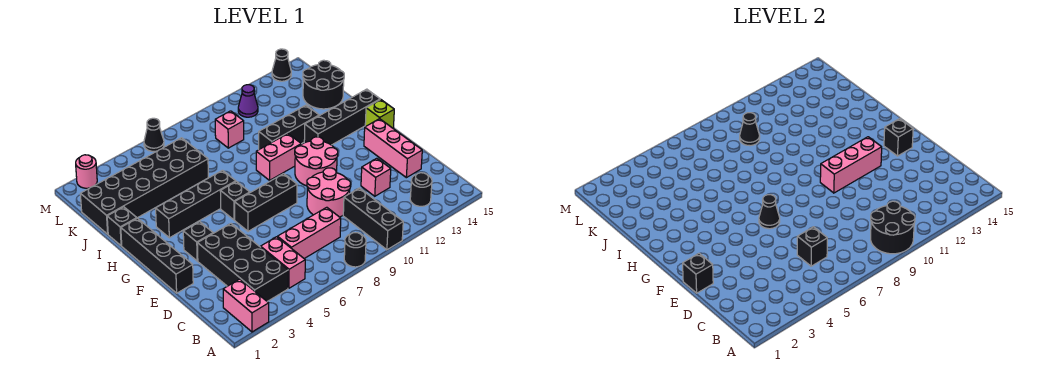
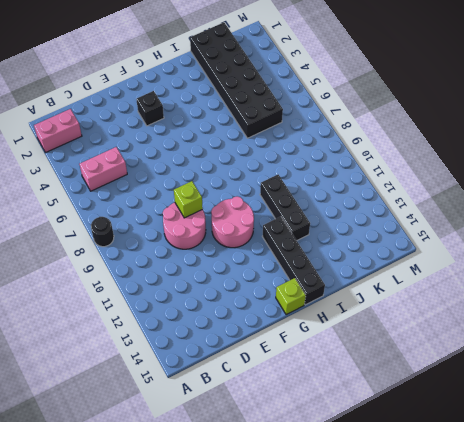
lime brick E9 level 2 -> none
none -> black brick A10:C10 level 1
none -> black brick B3:E4 level 1
none -> black round brick B13 level 1
none -> pink brick C6:C8 level 1

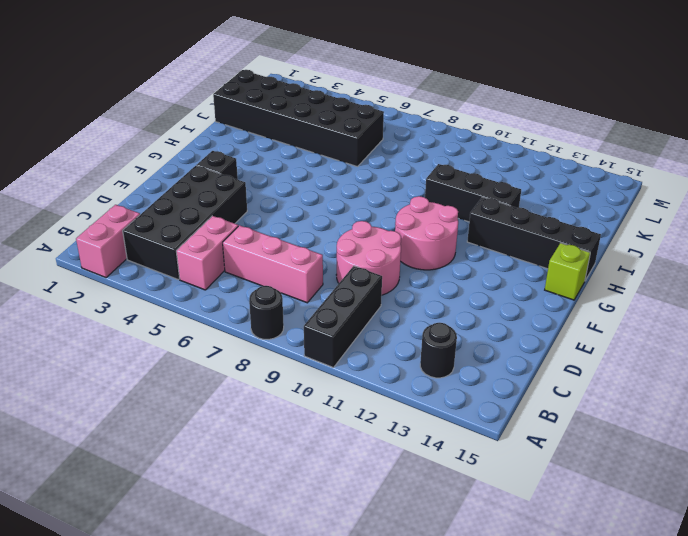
none -> pink brick D12 level 1
none -> pink brick D14:F14 level 1
none -> black brick E1:H1 level 1
none -> black brick F6:F8 level 1

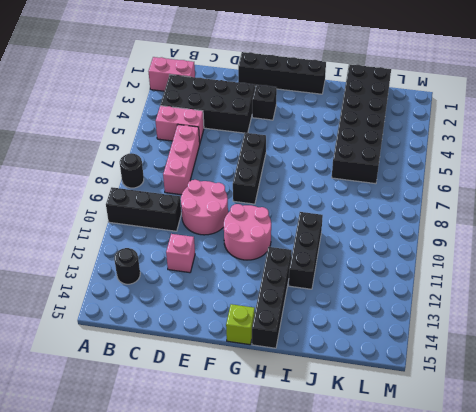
none -> pink brick D14:F14 level 1
none -> black brick G6 level 1
none -> black brick H3:H6 level 1
none -> pink brick H9:H10 level 1

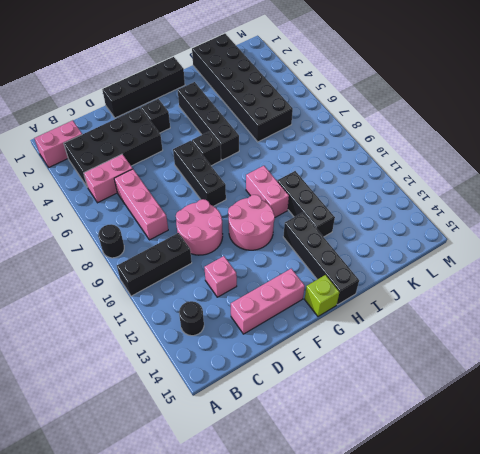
none -> black brick I1 level 1
none -> black round brick J14:K15 level 1
none -> pink brick K9 level 1
none -> purple cone L11 level 1

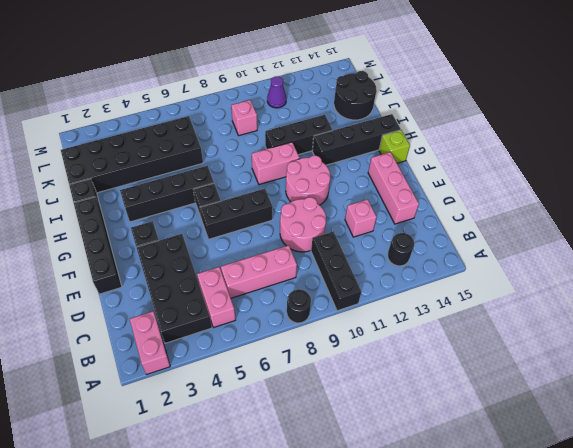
none -> pink round brick M2 level 1
none -> black cone M6 level 1
none -> black cone M14 level 1
none -> black round brick A9:B10 level 2

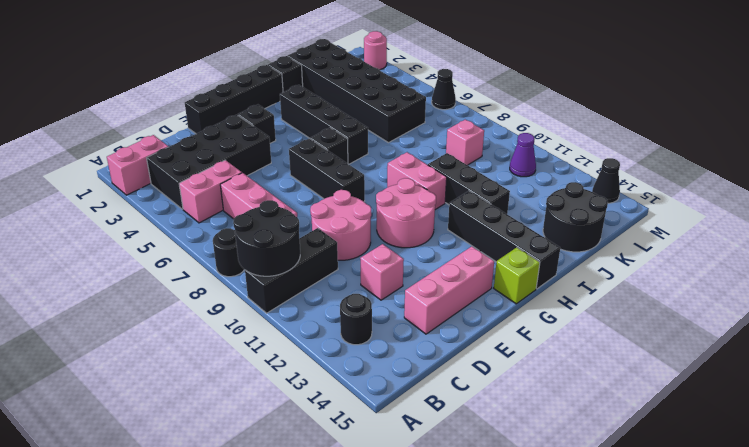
none -> black brick C6 level 2
none -> black brick E1 level 2
none -> black cone F6 level 2
none -> pink brick F10:F12 level 2

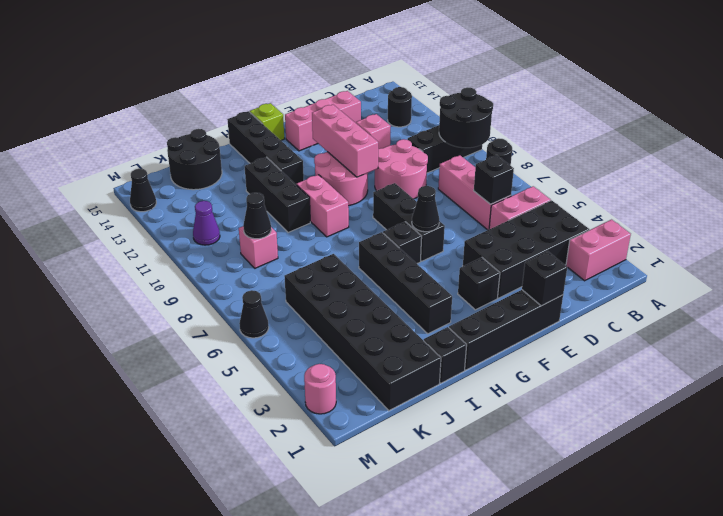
none -> black brick F14 level 2

